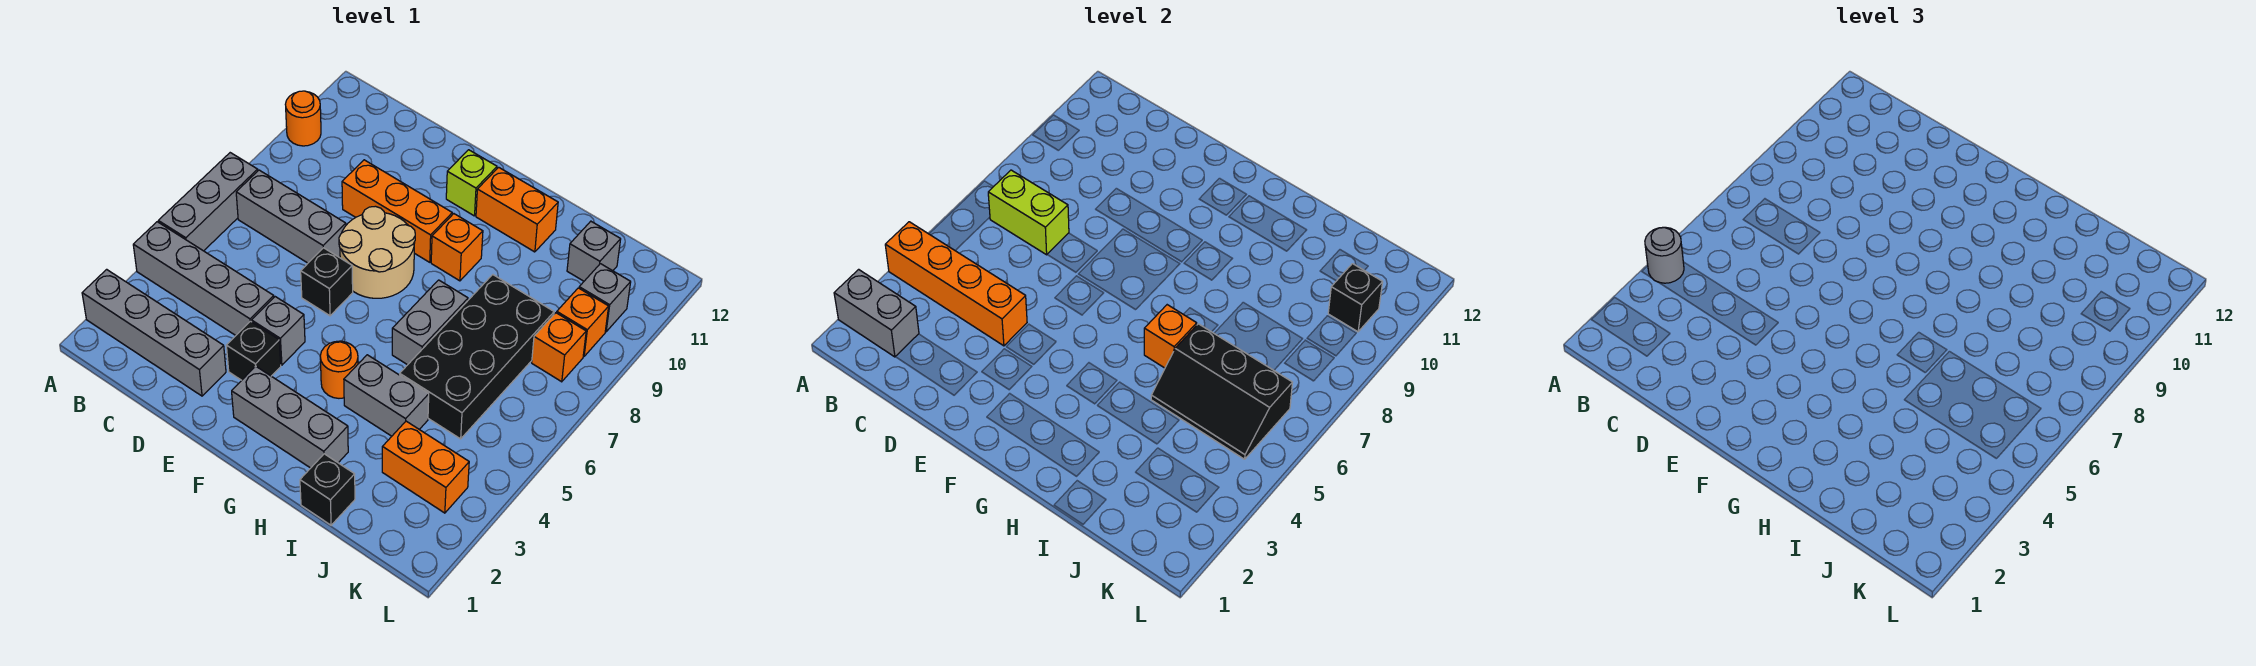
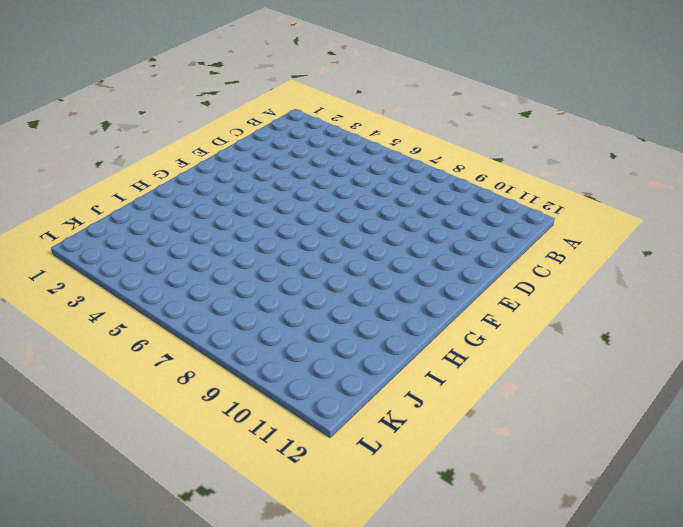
none -> grey brick A2:D2 level 1
none -> grey brick A4:D4 level 1
none -> grey brick A5:A7 level 1
none -> orange round brick A10 level 1

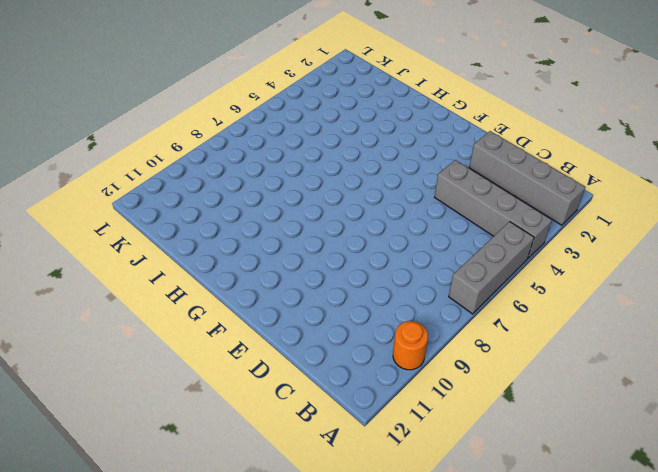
none -> grey brick B7:D7 level 1
none -> orange brick D9:F9 level 1
none -> black brick E3 level 1
none -> grey brick E4 level 1

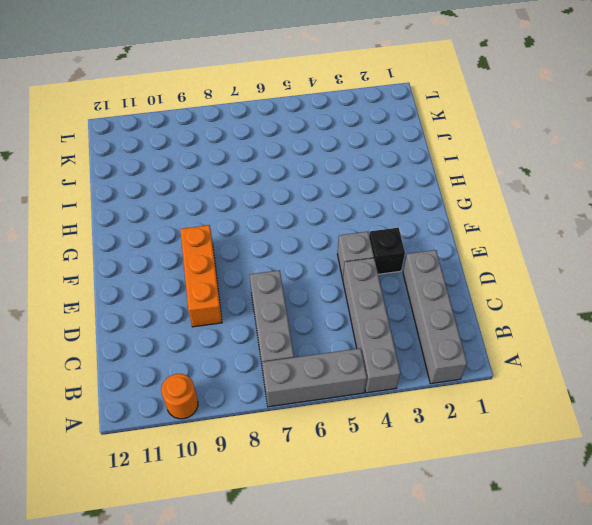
none -> black brick E6 level 1
none -> tan round brick E7:F8 level 1
none -> grey brick F2:H2 level 1
none -> lime brick F11 level 1

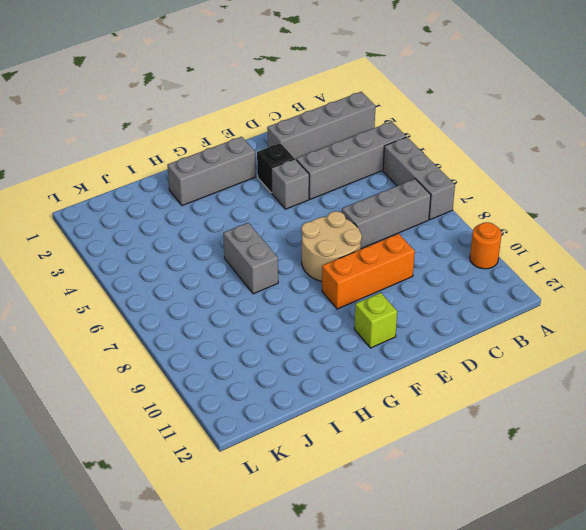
none -> black brick E6 level 1
none -> orange round brick G4 level 1
none -> orange brick G9 level 1
none -> orange brick G11:H11 level 1

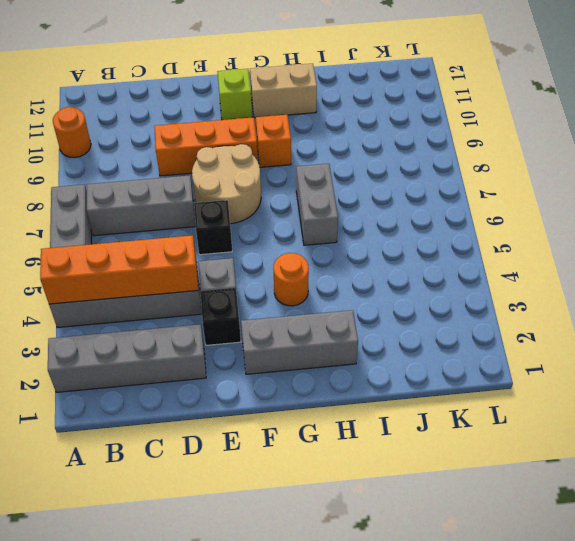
tan brick G11:H11 level 1 -> orange brick G11:H11 level 1
none -> grey brick H4:I4 level 1
none -> black brick I1 level 1
none -> black brick I5:J8 level 1
none -> orange brick J3:K3 level 1

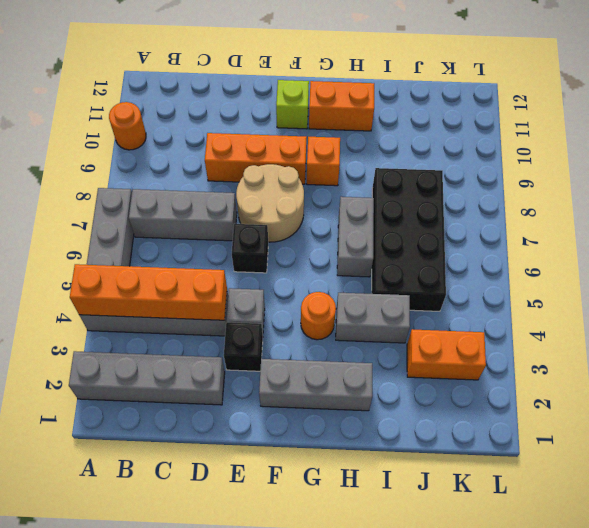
none -> black brick I1 level 1
none -> grey brick J11 level 1
none -> orange brick K8 level 1
none -> orange brick K9 level 1

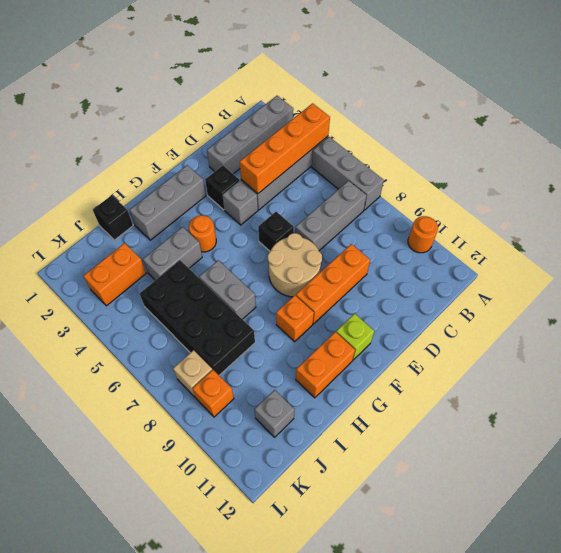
tan brick K8 level 1 -> orange brick K8 level 1
none -> grey brick K10 level 1
none -> grey brick A2:B2 level 2
none -> lime brick B7:C7 level 2
none -> orange brick H6 level 2

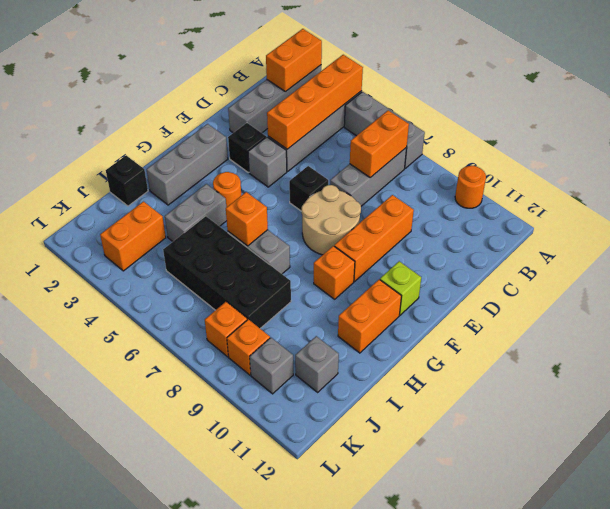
orange brick A2:B2 level 2 -> grey brick A2:B2 level 2
orange brick B7:C7 level 2 -> lime brick B7:C7 level 2
none -> black slope I5:K6 level 2 top 6
none -> black brick K10 level 2
none -> grey round brick A4 level 3

